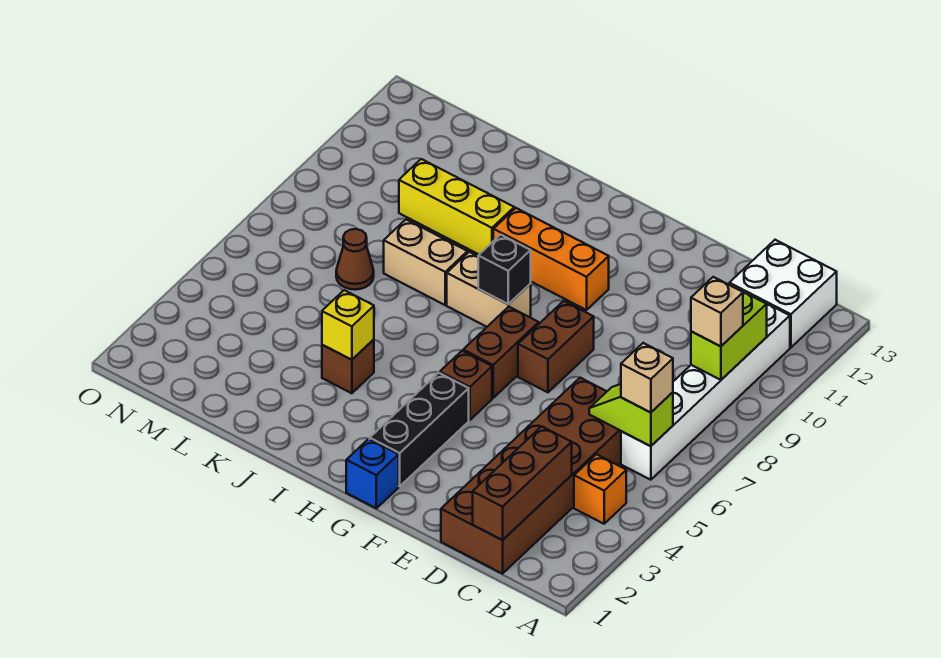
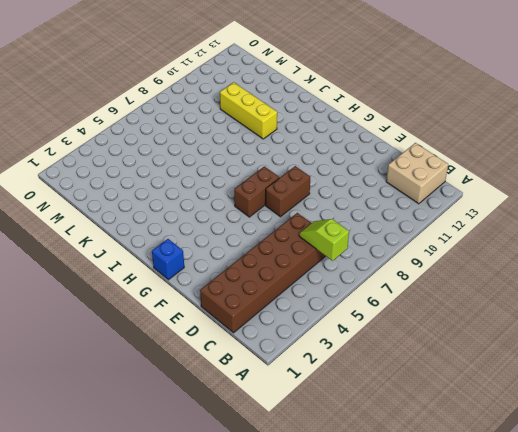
tan brick B12:C13 level 1 -> white brick B12:C13 level 1
none -> orange brick B4 level 1
none -> white brick B6:B11 level 1
none -> black brick G2:G4 level 1

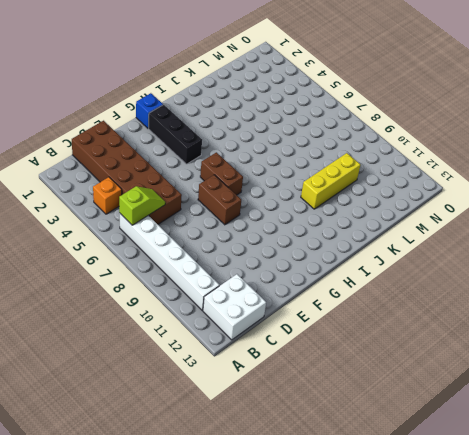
none -> brown brick G5 level 1
none -> orange brick G10:I10 level 1
none -> tan brick H8:I8 level 1

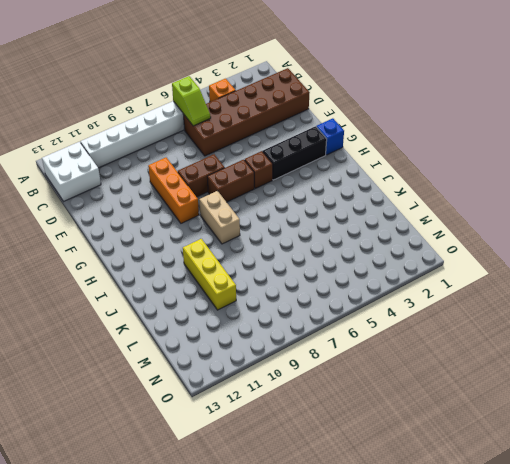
orange brick E9:G9 level 1 -> orange brick G10:I10 level 1
none -> brown brick J4 level 1
none -> tan brick J8:K8 level 1
none -> brown cone L7 level 1

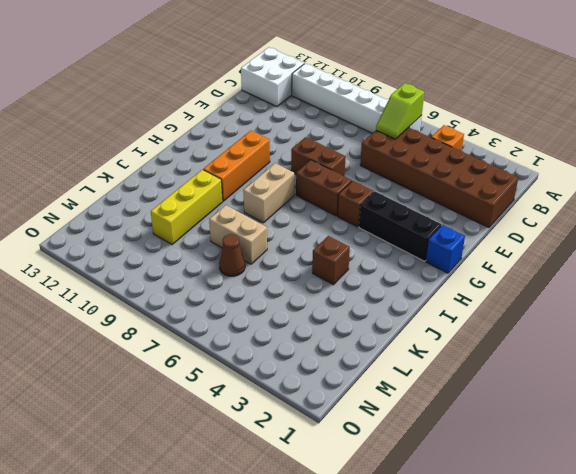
tan brick K7:K8 level 1 -> tan brick J8:K8 level 1
none -> lime brick B9:B10 level 2
none -> brown brick C1:C3 level 2
none -> black brick H8 level 2

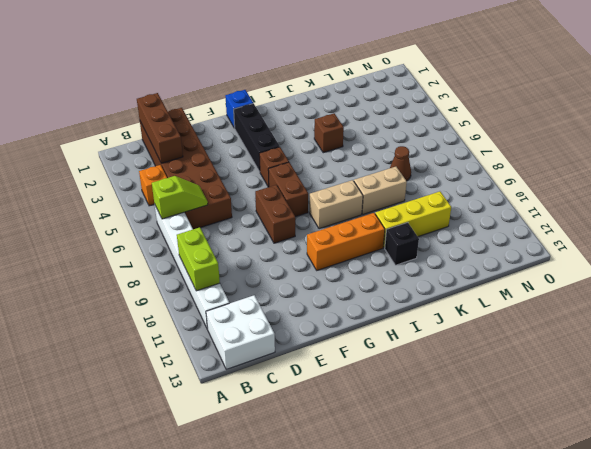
black brick J11 level 1 -> black brick H8 level 2
none -> yellow brick J4 level 2
none -> tan brick B6 level 3
none -> tan brick B9 level 3

